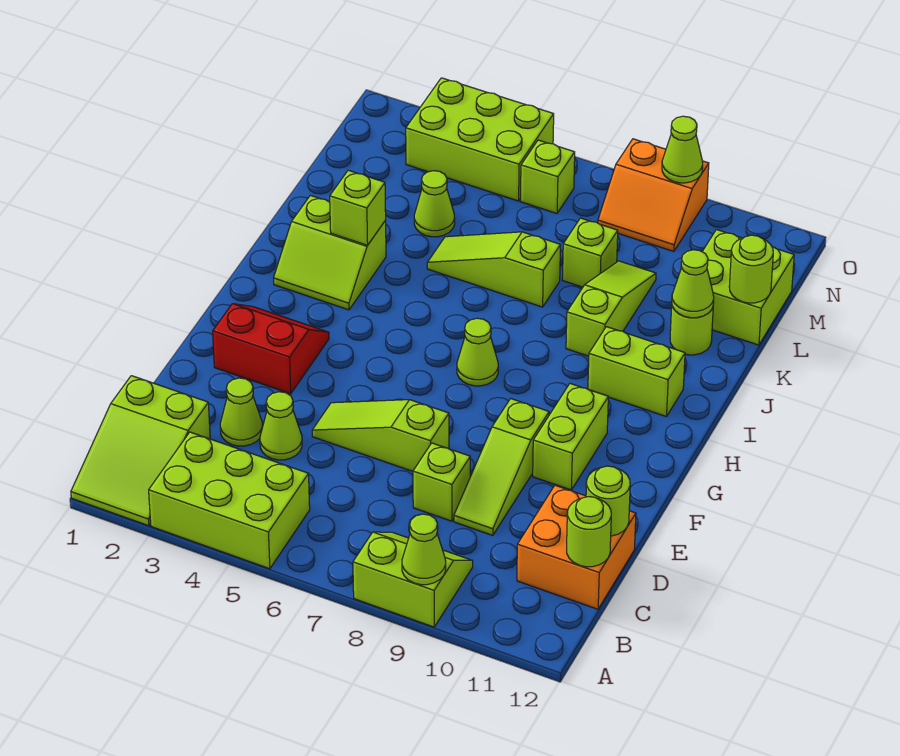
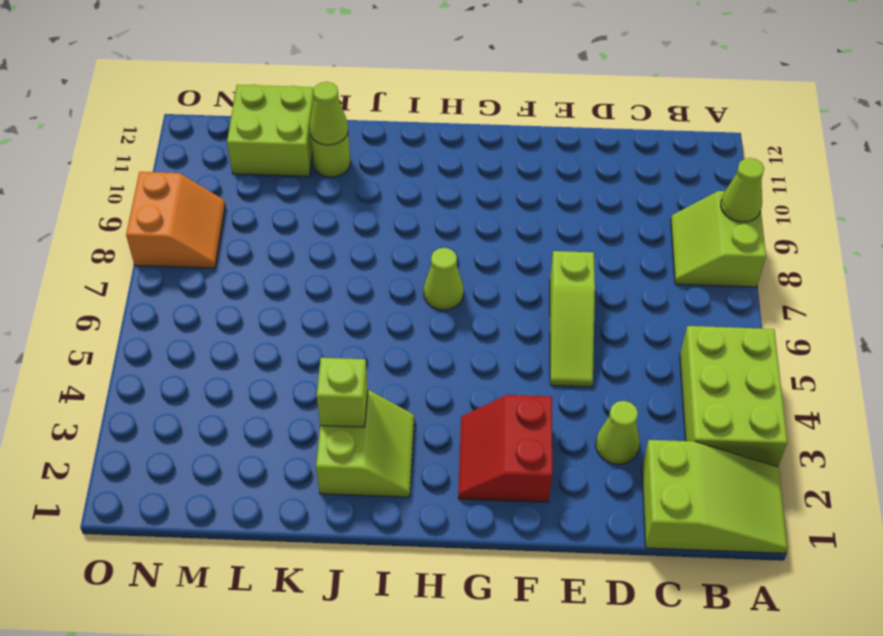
none -> orange brick C11:D12 level 1
none -> lime cone D4 level 1
none -> lime brick D8 level 1
none -> lime slope D9:F9 level 1 top F

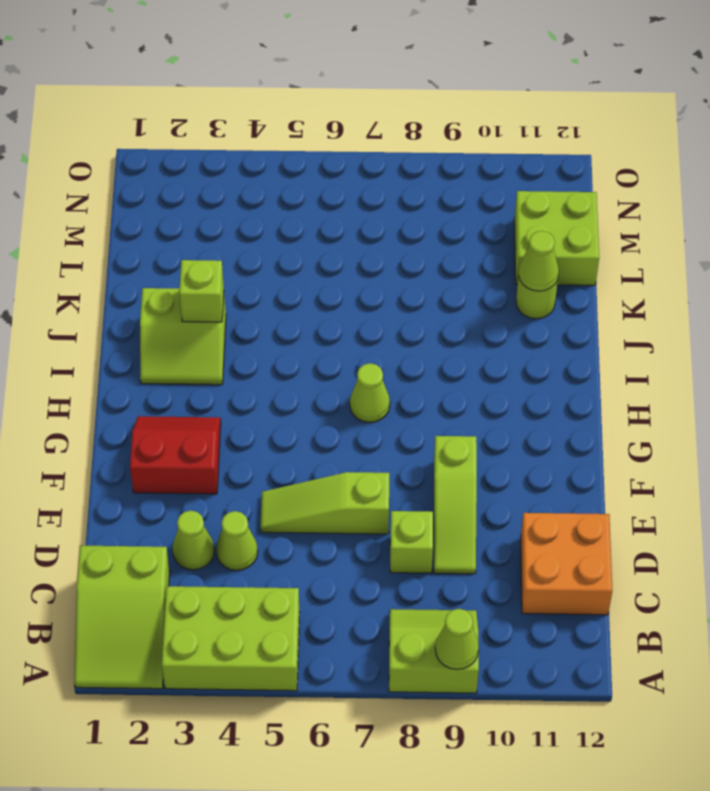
none -> lime brick F10:G10 level 1
none -> lime brick I10:I11 level 1
none -> lime slope J9:L9 level 1 top J
none -> lime slope K5:K7 level 1 top 7

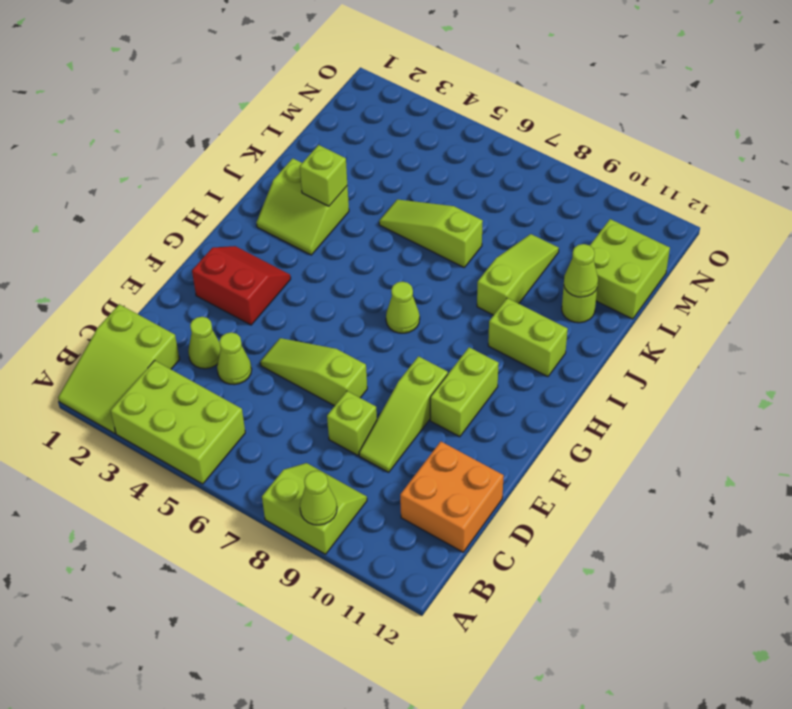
none -> lime cone L4 level 1
none -> lime brick L8 level 1
none -> lime brick N3:O5 level 1
none -> lime brick N6 level 1

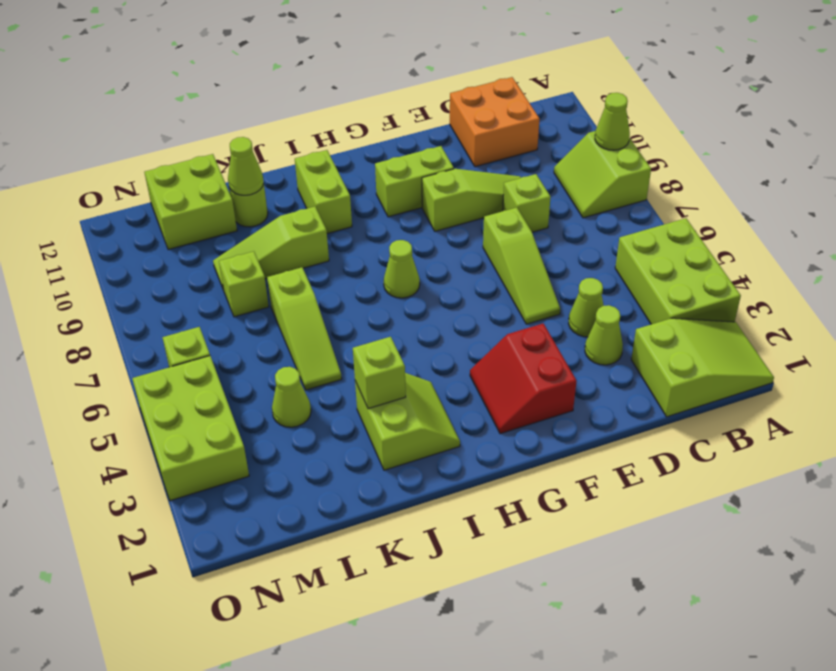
none -> orange slope N8:O9 level 1 top O
none -> lime round brick C12 level 2
none -> lime round brick D12 level 2
none -> lime round brick L12 level 2

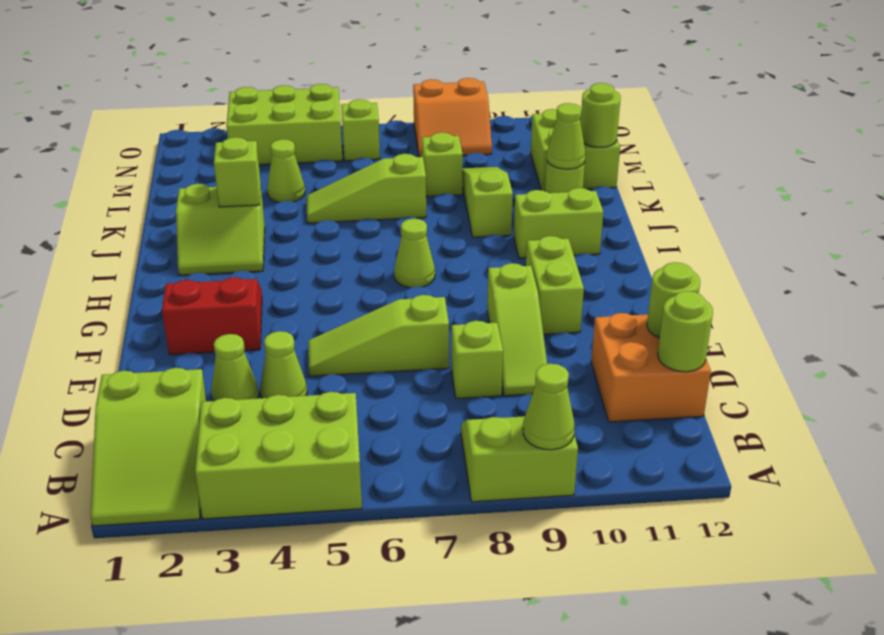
none -> lime cone O9 level 2

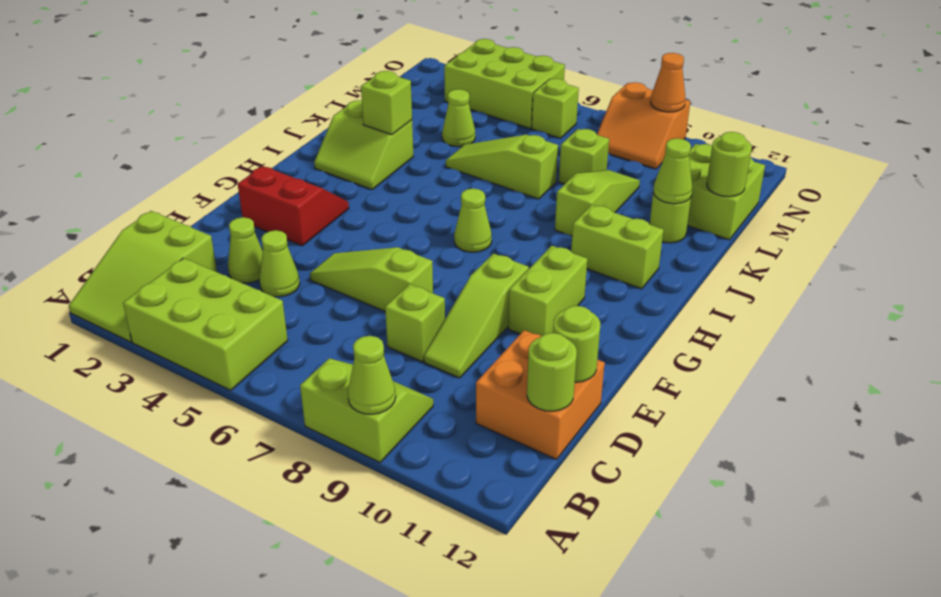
orange cone O9 level 2 -> lime cone O9 level 2

